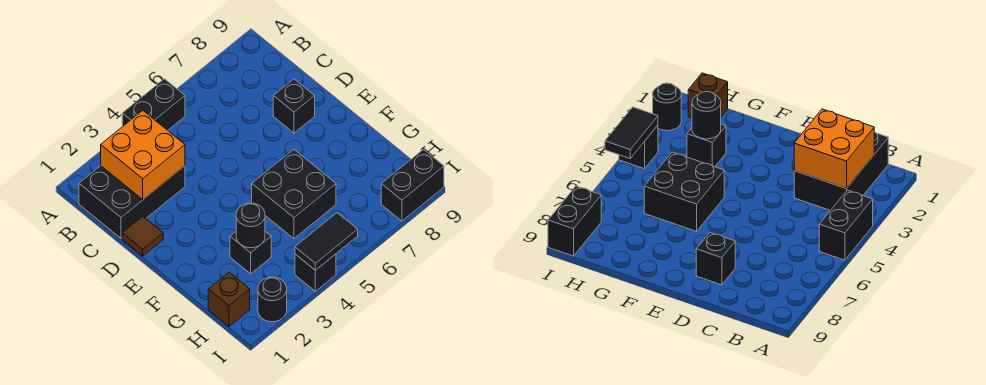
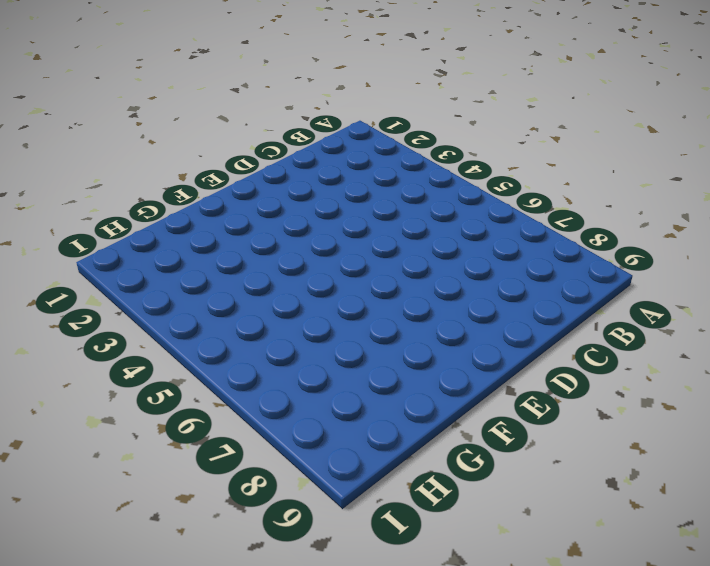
none -> black brick A4:A5 level 1
none -> black brick B1:C3 level 1
none -> brown tile D1 level 1

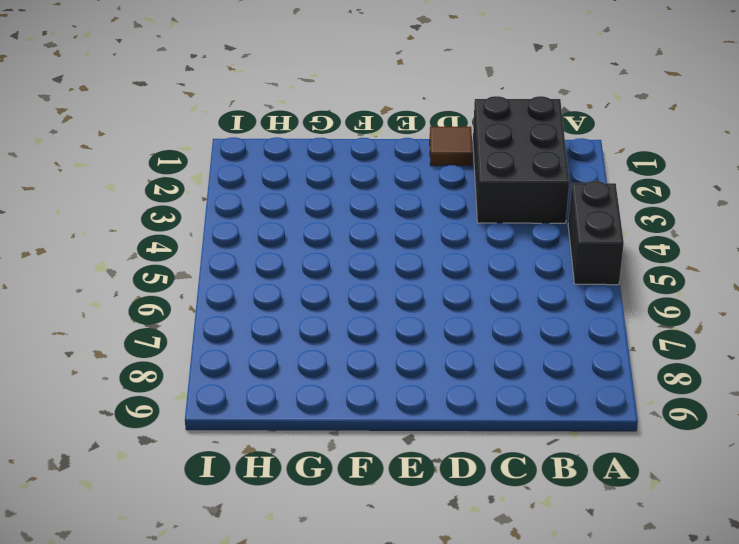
none -> black brick D8 level 1
none -> black brick F5:G6 level 1
none -> black brick G3 level 1

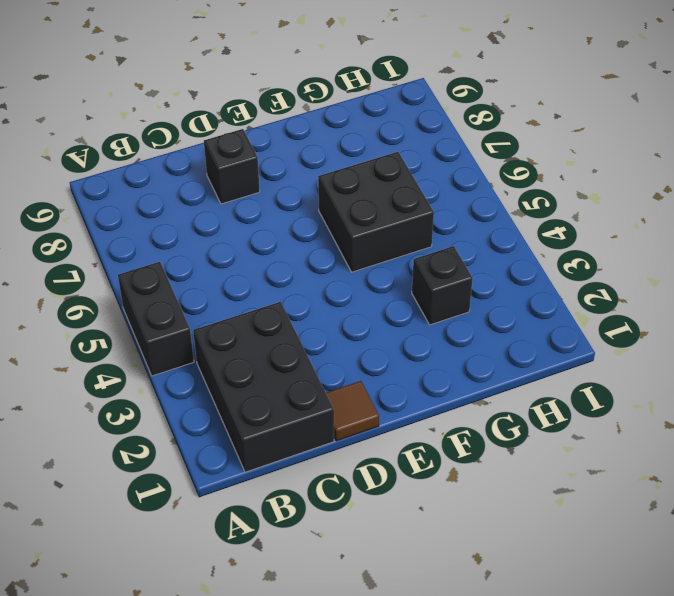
none -> brown brick H1 level 1
none -> black round brick I2 level 1
none -> black brick I4 level 1

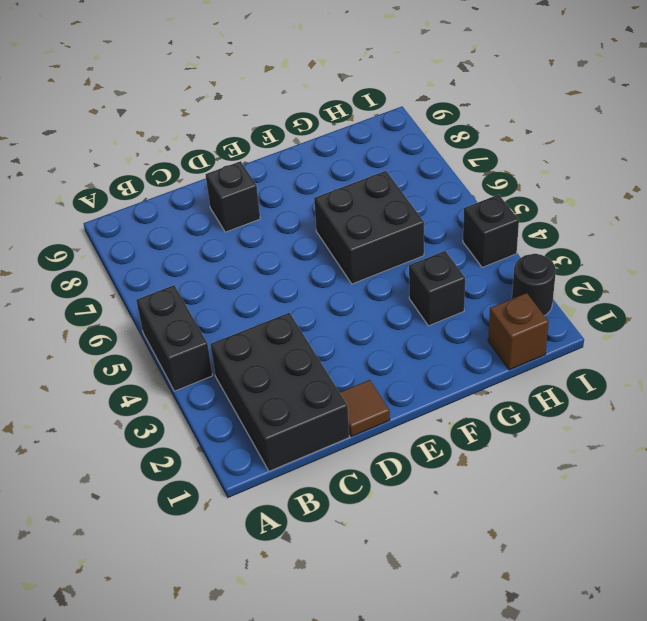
none -> black brick I8:I9 level 1
none -> orange brick B2:C3 level 2
none -> black round brick G3 level 2

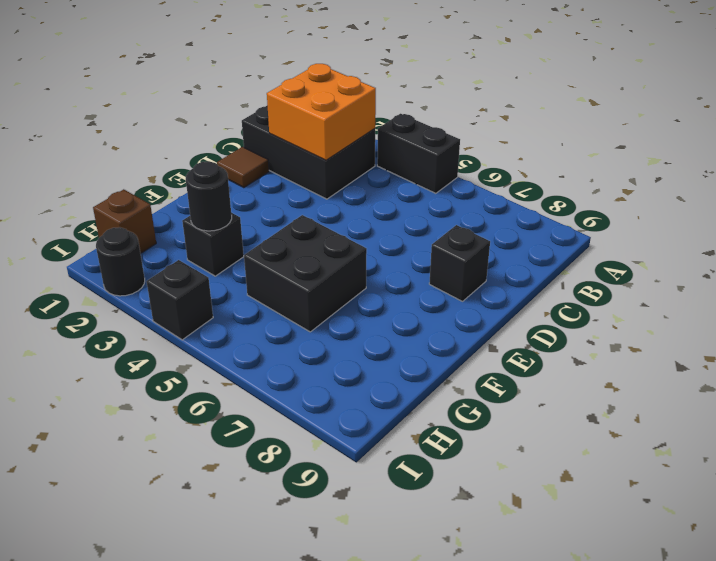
none -> black brick I8:I9 level 1
none -> black tile I4:I5 level 2

